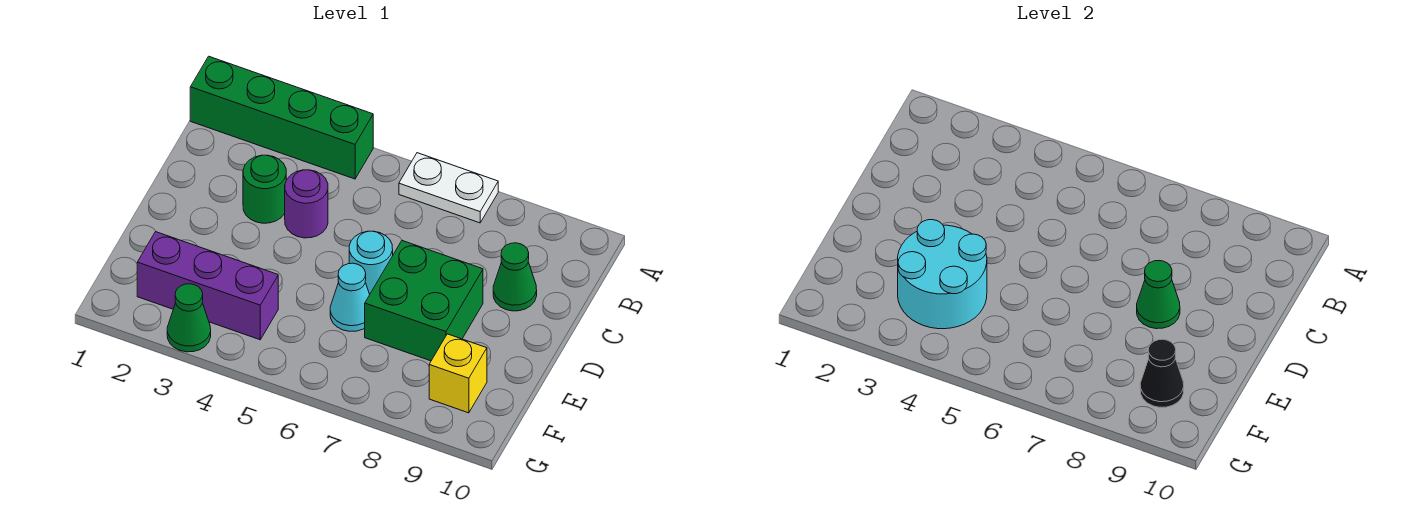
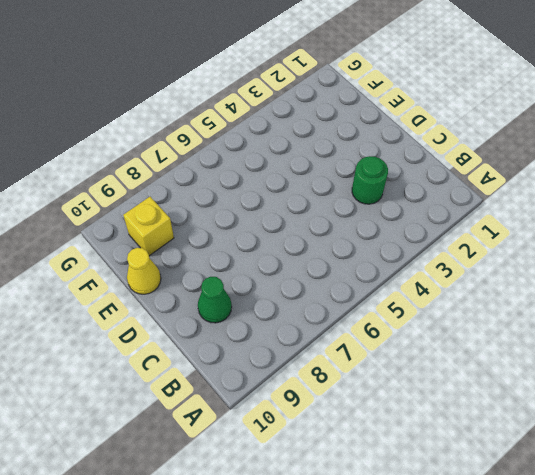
yellow cone E10 level 1 -> none
none -> green brick A1:A4 level 1
none -> white plate A6:A7 level 1
none -> purple round brick C4 level 1

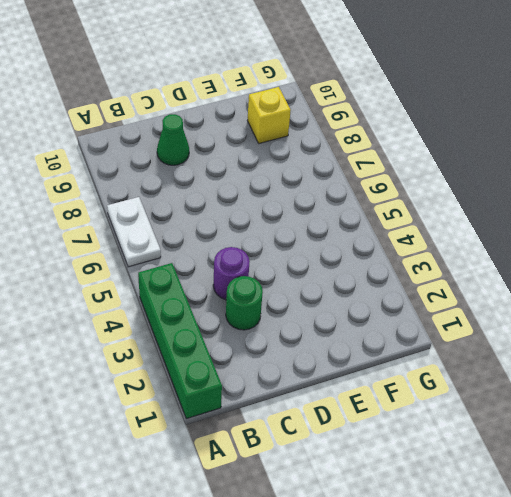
none -> cyan round brick D6 level 1
none -> green brick D7:E8 level 1
none -> cyan cone E6 level 1

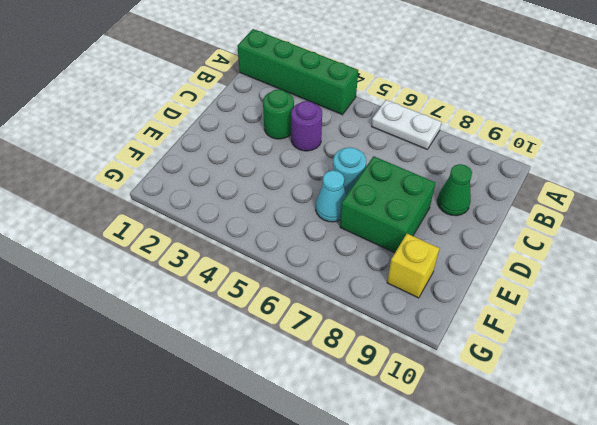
none -> purple brick F2:F4 level 1
none -> green cone G3 level 1
none -> green cone D8 level 2

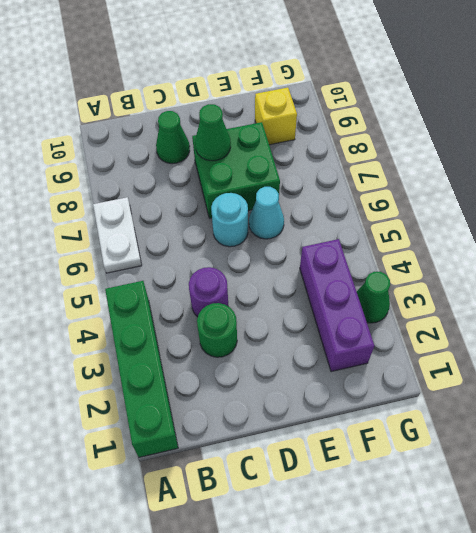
none -> cyan round brick E3:F4 level 2
none -> black cone F9 level 2

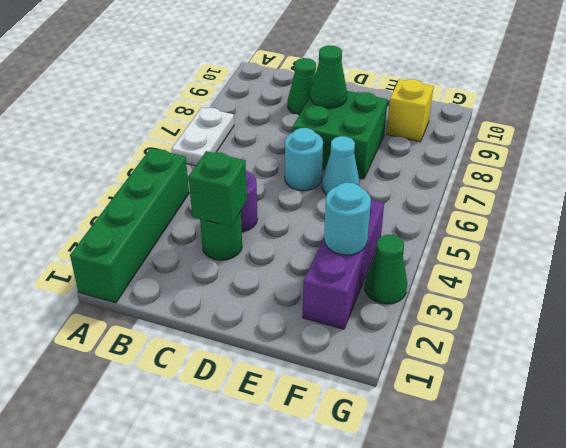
green brick C3 level 2 -> none
cyan round brick F3 level 2 -> cyan round brick E3:F4 level 2
none -> black cone F9 level 2

